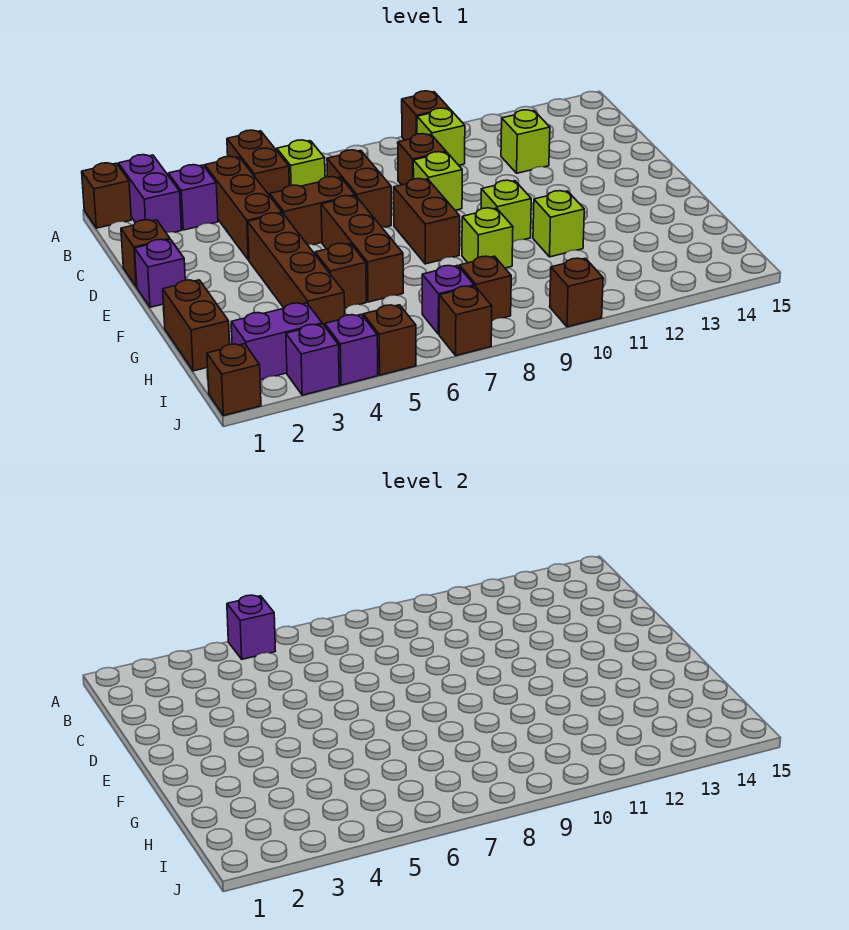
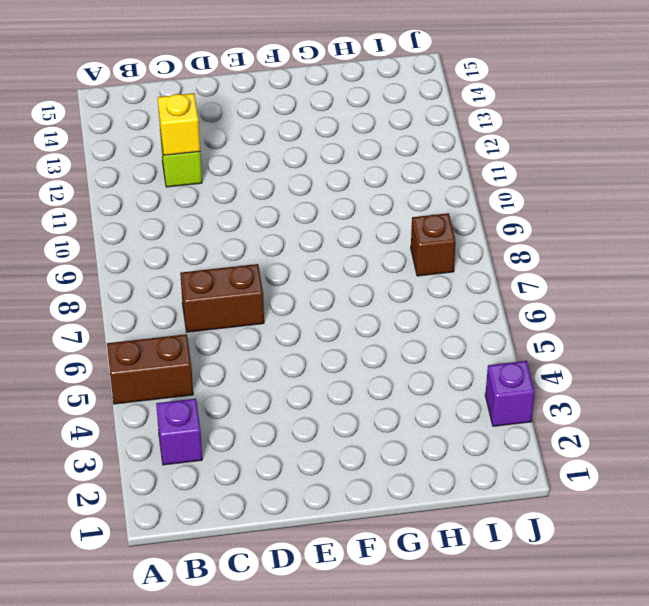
yellow brick C12 level 2 -> none
none -> brown brick A1 level 1
none -> purple brick A2:B2 level 1
none -> brown brick A10 level 1
none -> brown brick B4:D4 level 1

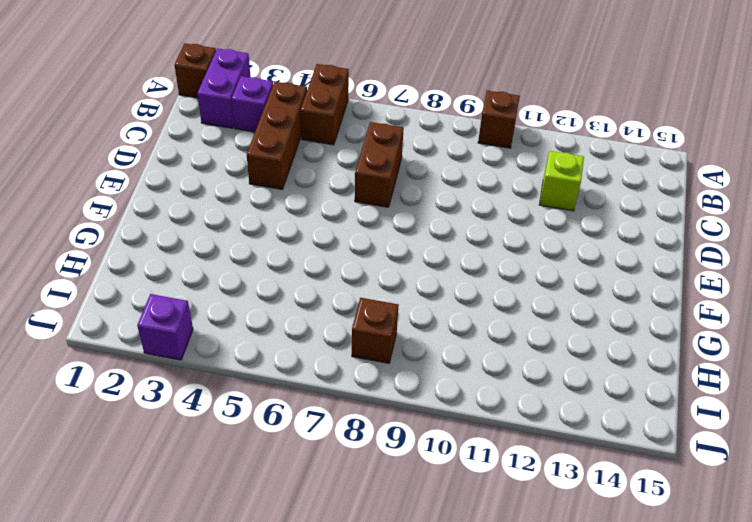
none -> lime brick B6 level 1
none -> lime brick B10 level 1
none -> brown brick C9 level 1
none -> brown brick D1 level 1

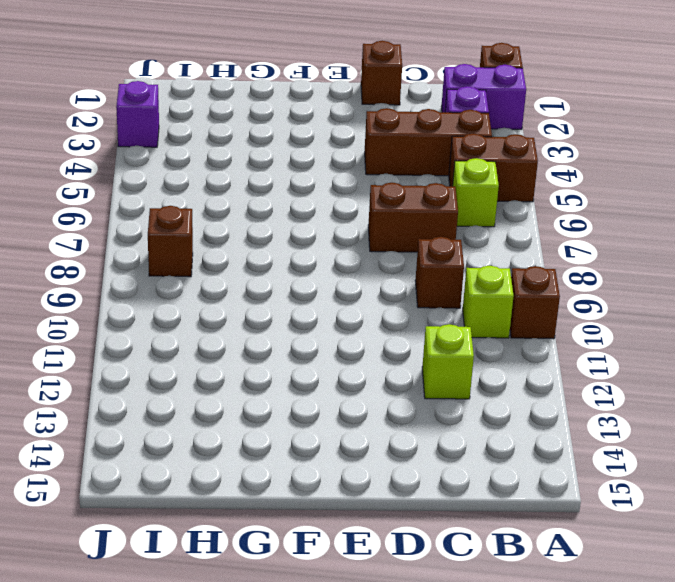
none -> brown brick D5:D6 level 1
none -> lime brick D9 level 1
none -> purple brick E1 level 1
none -> brown brick E4:H4 level 1

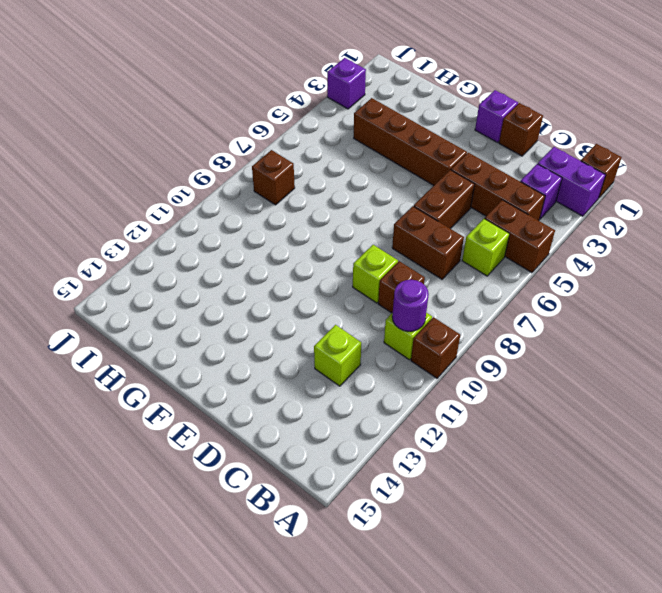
purple round brick B10 level 2 -> none
none -> brown brick E6:G6 level 1
none -> brown brick E8:F8 level 1
none -> lime brick F10 level 1
none -> brown brick G1:H1 level 1

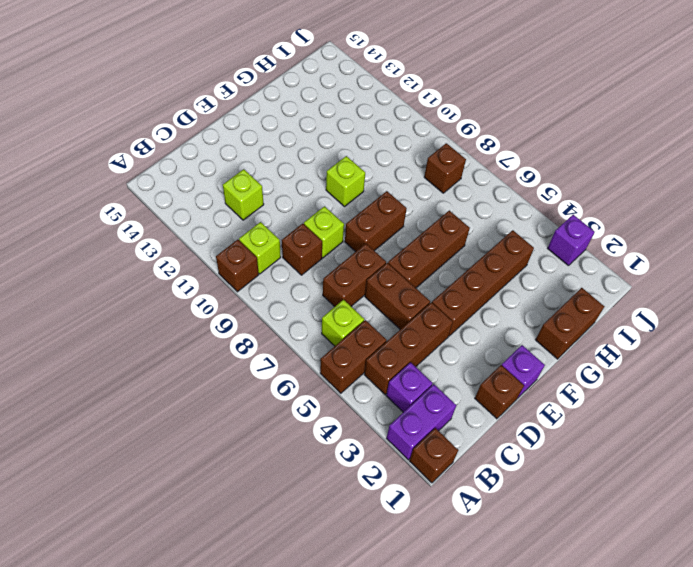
none -> brown brick G5 level 1
none -> lime brick G9 level 1
none -> lime brick G11 level 1
none -> purple brick I2:I3 level 1

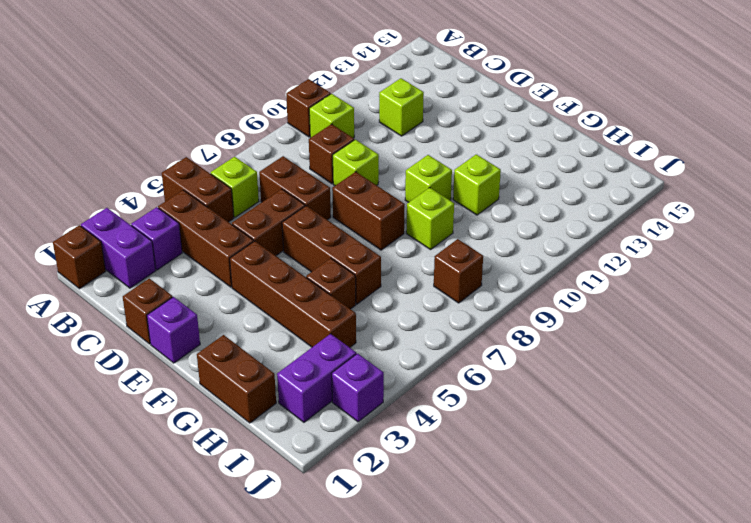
none -> purple brick I7 level 1
none -> brown brick J1 level 1
none -> purple brick J4 level 1
none -> brown brick J5 level 1

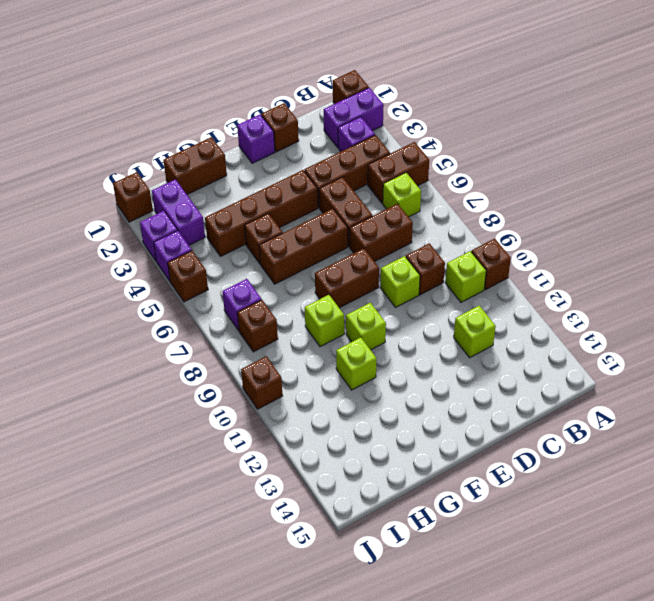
none -> brown brick J7 level 1
none -> purple brick A5 level 2

